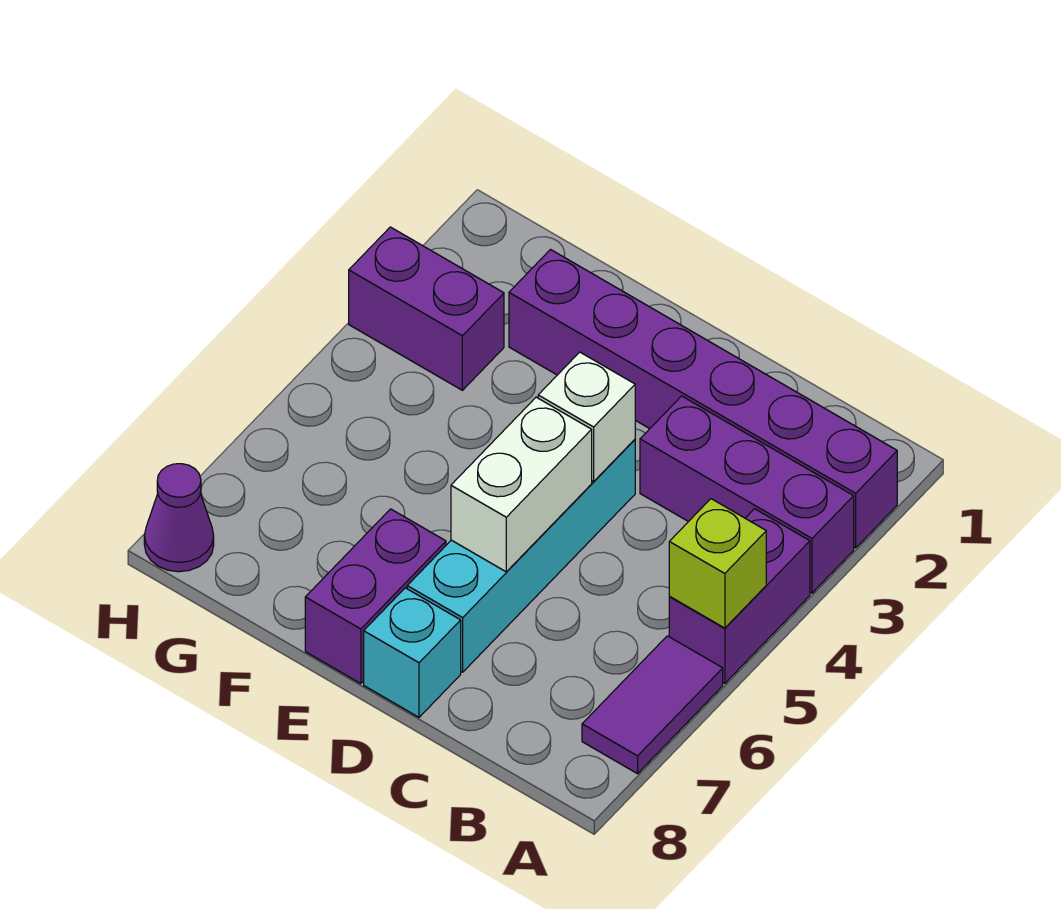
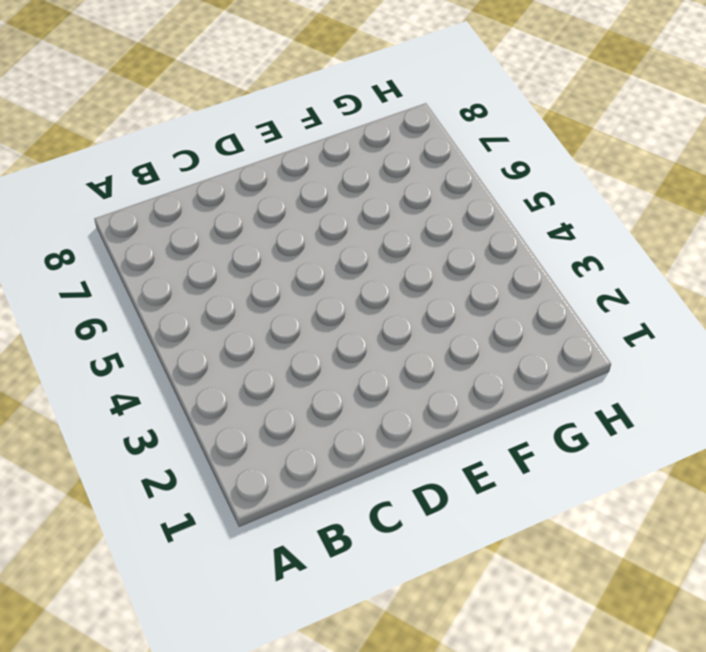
none -> purple brick A2:F2 level 1
none -> purple brick A3:C3 level 1
none -> purple brick A4:A5 level 1

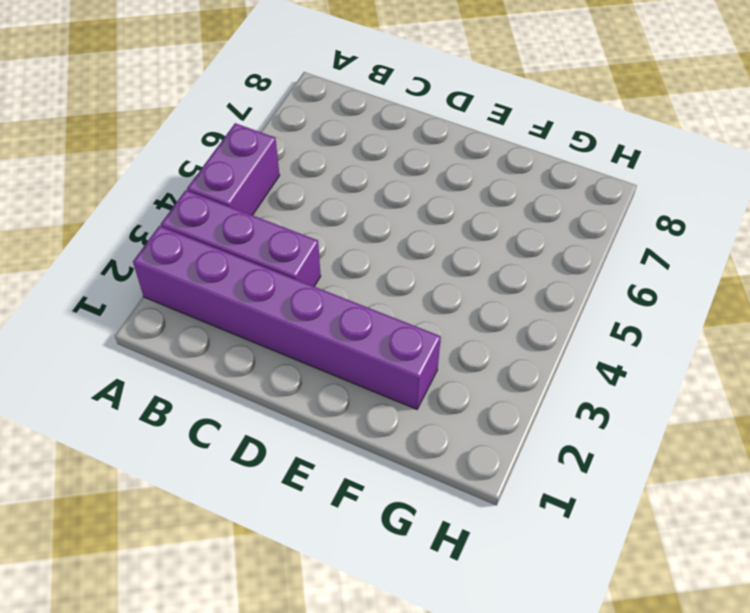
none -> purple tile A6:A7 level 1
none -> cyan brick D4:D7 level 1
none -> cyan brick D8 level 1

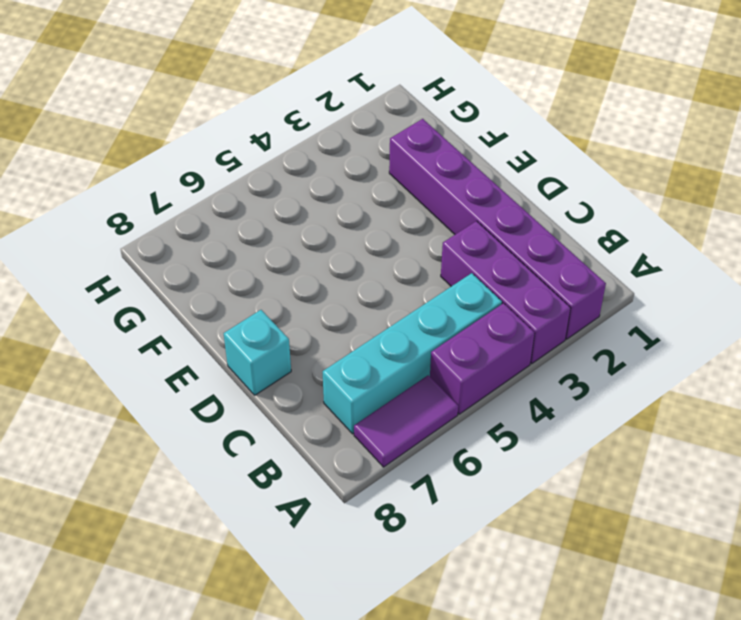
cyan brick B4:B7 level 1 -> cyan brick D4:D7 level 1
none -> purple brick E7:E8 level 1
none -> purple brick G3:H3 level 1
none -> purple cone H8 level 1

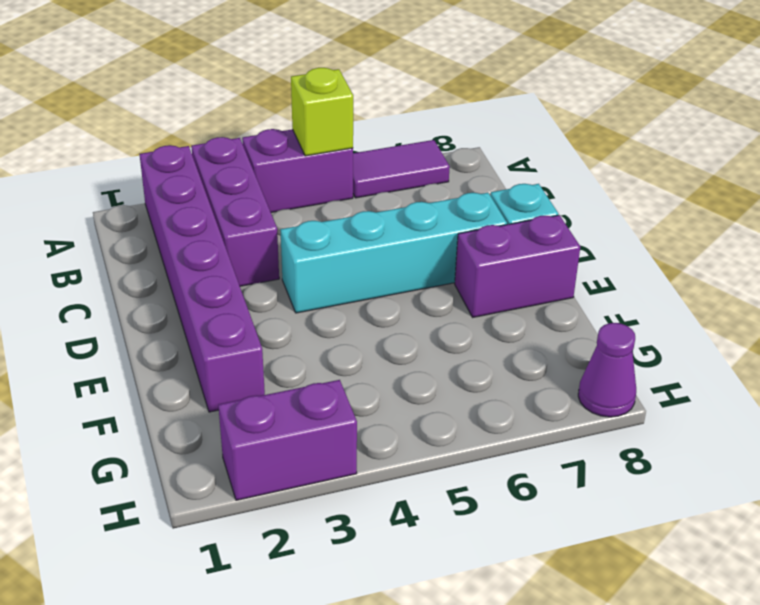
purple brick H2:H3 level 1 -> purple brick G3:H3 level 1
none -> white brick D4 level 2
none -> white brick D5:D6 level 2

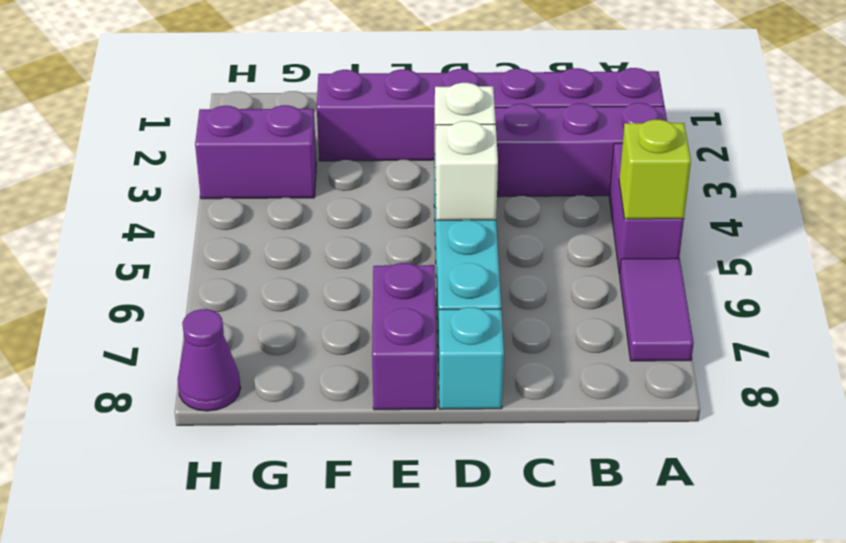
white brick D5 level 2 -> white brick D5:D6 level 2

